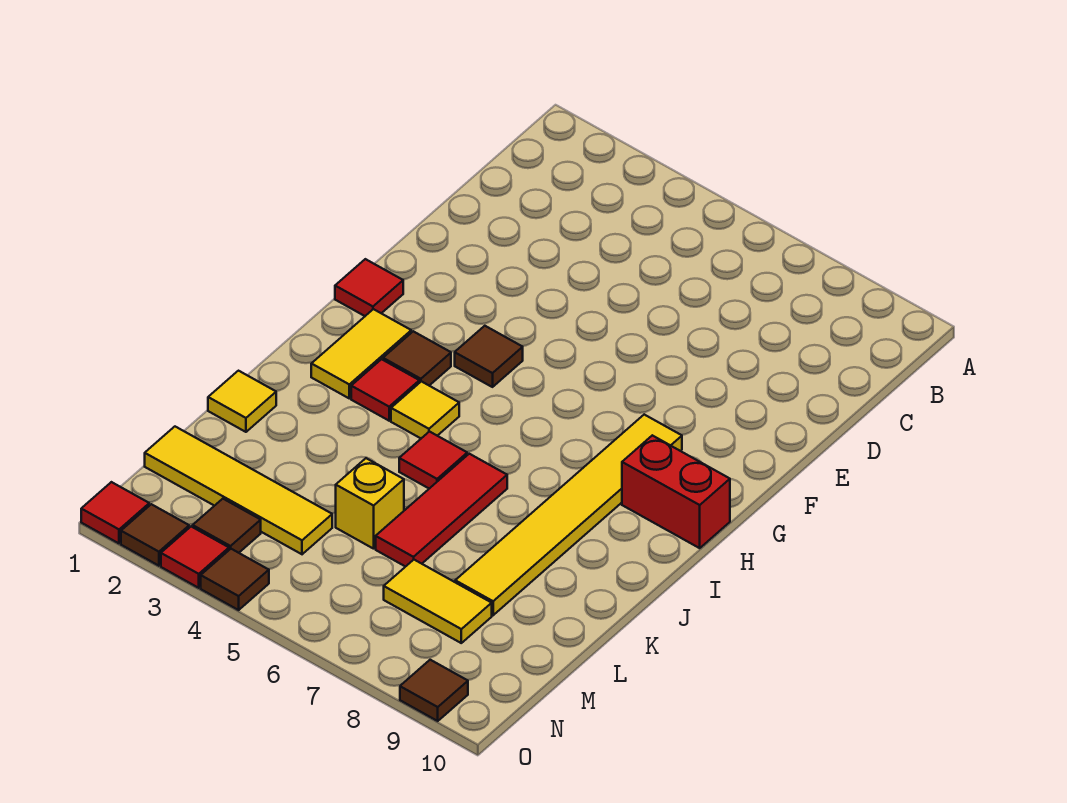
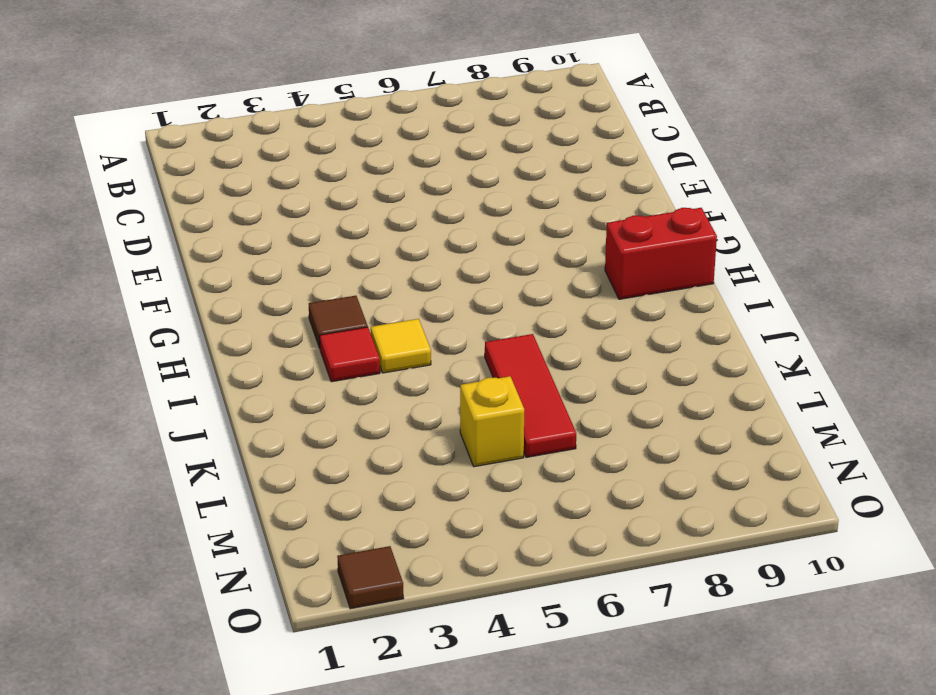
none -> red tile G1 level 1
none -> brown tile G4 level 1
none -> yellow tile G8:L8 level 1

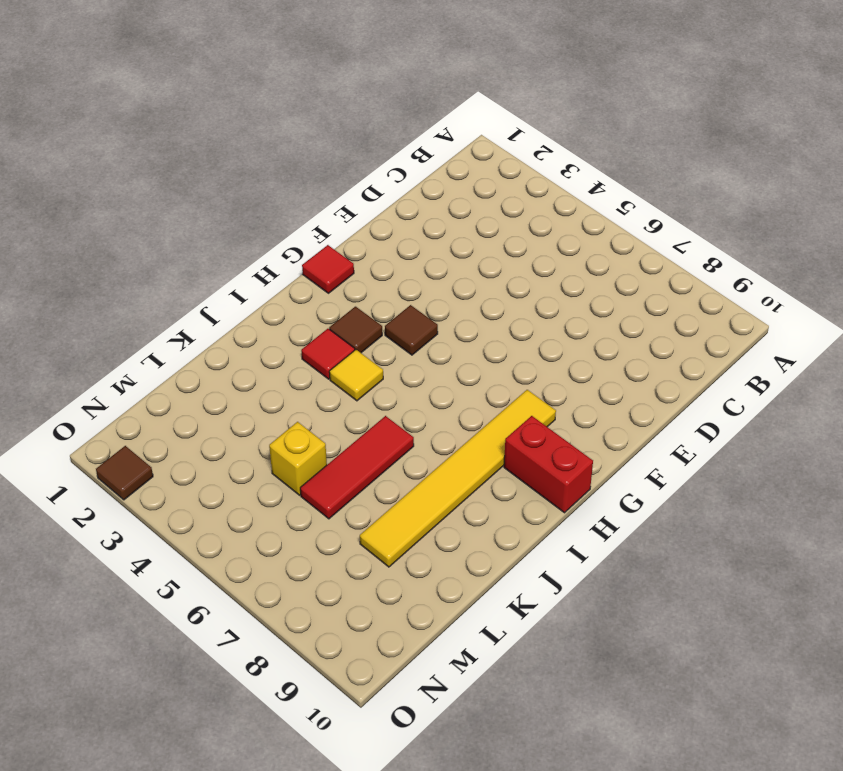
none -> yellow tile H2:I2 level 1
none -> red tile J5 level 1
none -> yellow tile K1 level 1

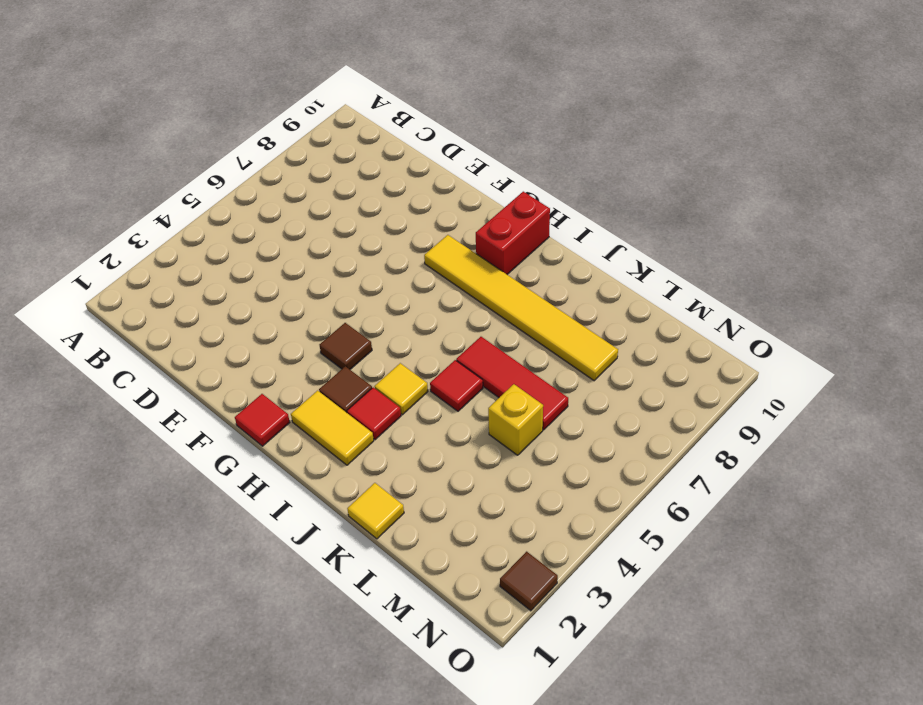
none -> yellow tile M1:M4 level 1
none -> yellow tile M7:M8 level 1
none -> brown tile N3 level 1

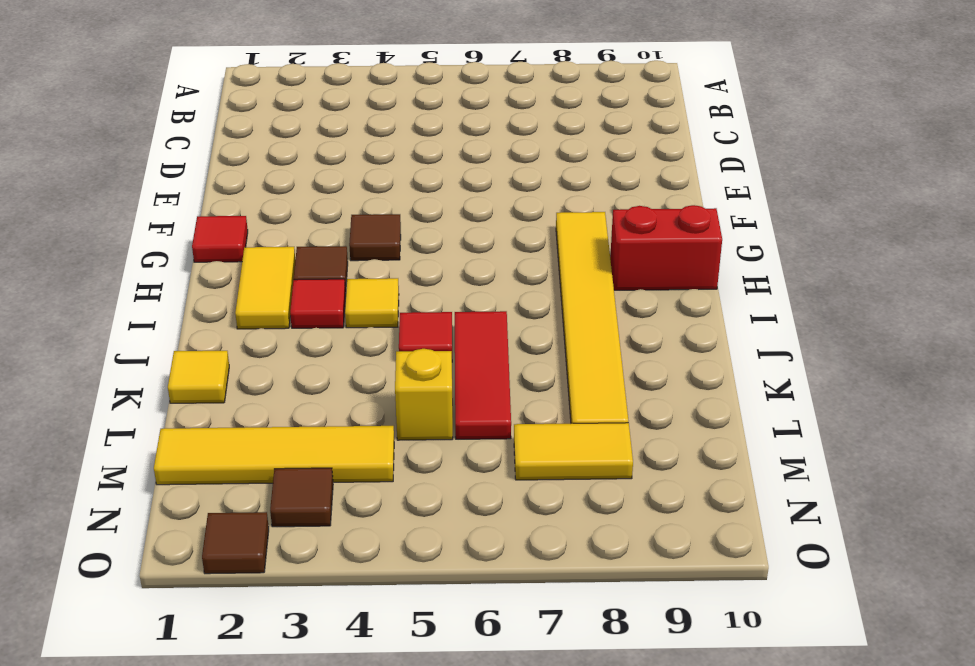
none -> red tile O1 level 1
none -> red tile O3 level 1
none -> brown tile O4 level 1

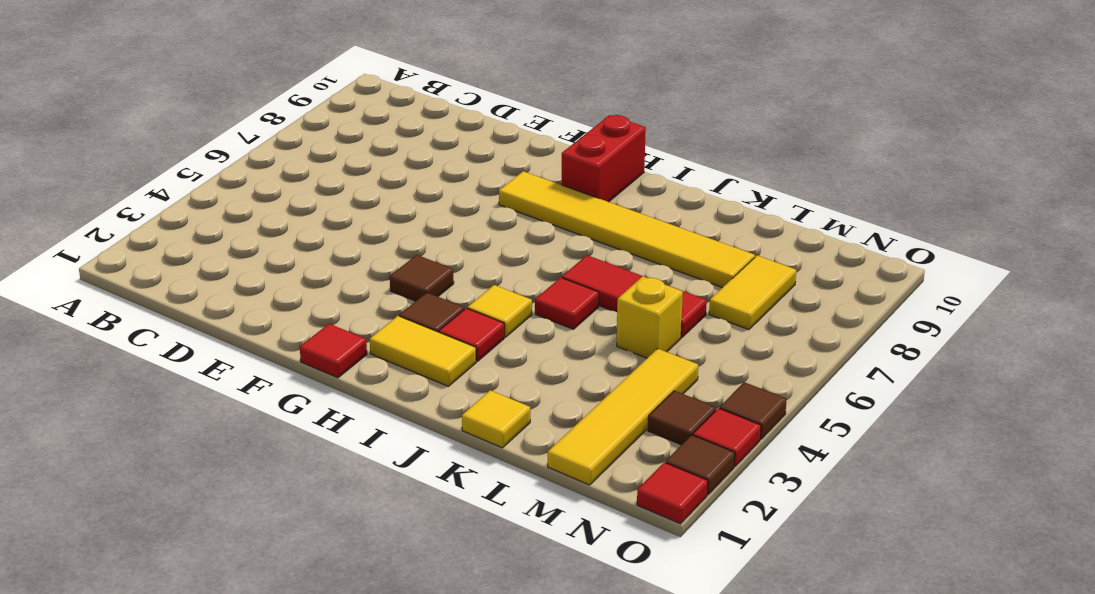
none -> brown tile O9 level 1

